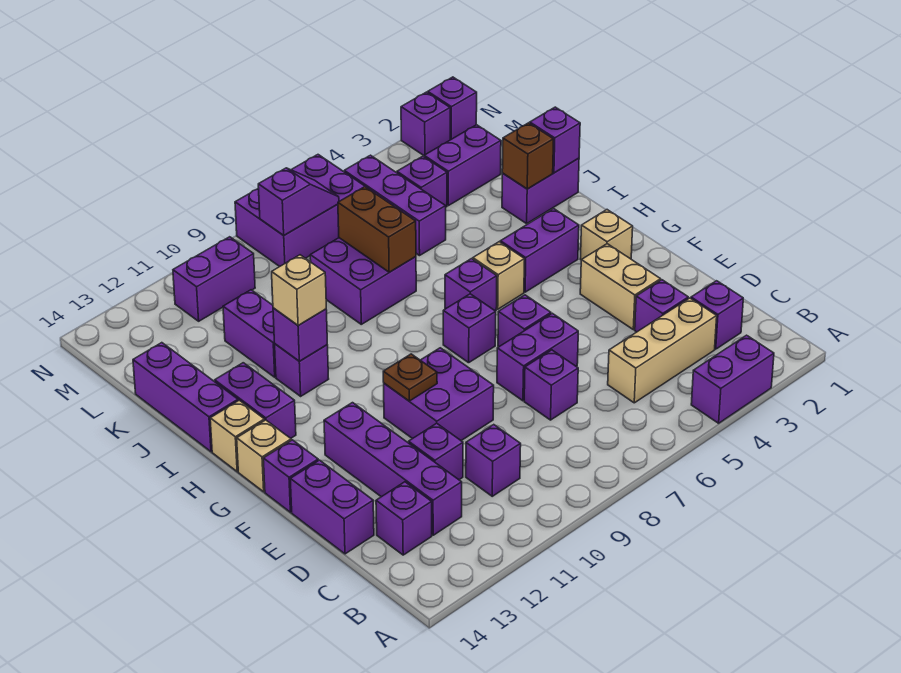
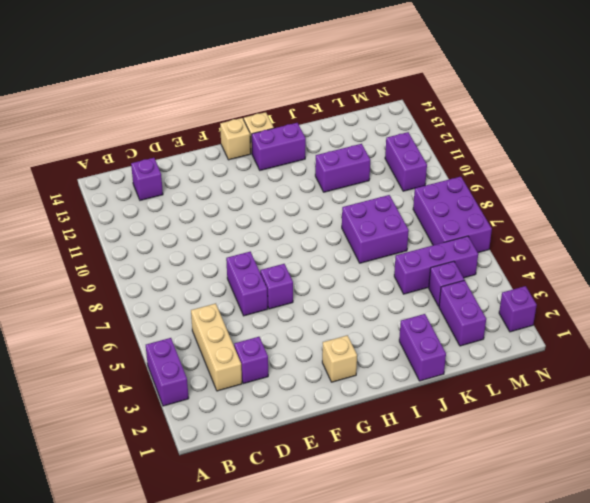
none -> purple brick C2 level 1
none -> purple brick C10 level 1
none -> purple brick C12:F12 level 1
none -> purple brick D7 level 1

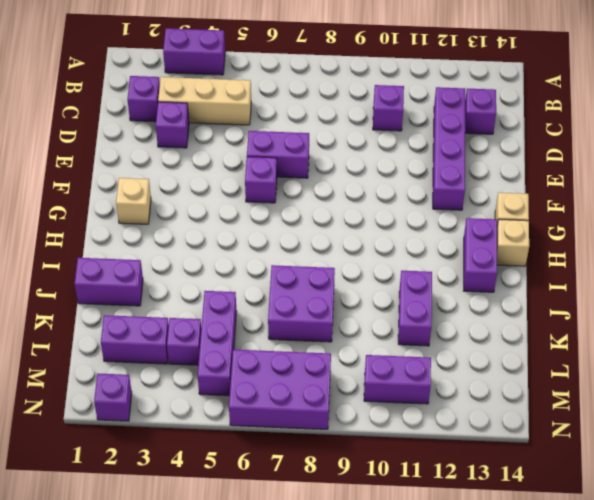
none -> purple brick D7 level 1
none -> purple brick D11 level 1
none -> purple brick D14:E14 level 1
none -> tan brick E3:F3 level 1

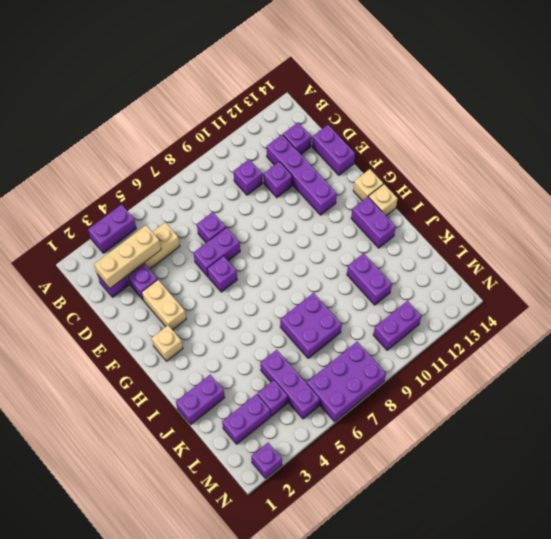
tan brick C2:C4 level 2 -> none
none -> purple brick E9:F10 level 1
none -> purple brick F14 level 1
none -> purple brick G7 level 1
none -> purple brick H3:H4 level 1

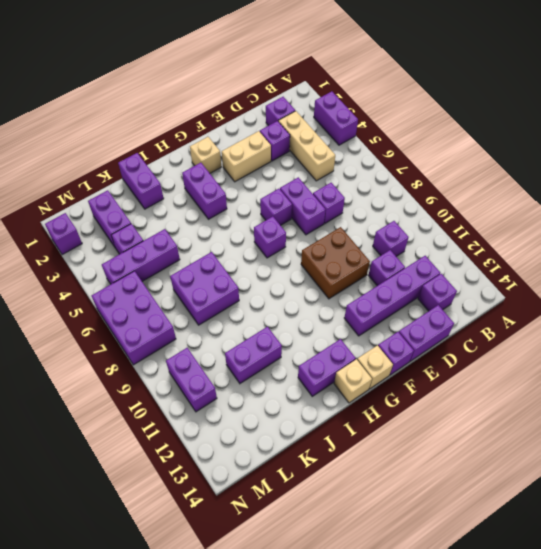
brown brick E9:F10 level 1 -> purple brick E9:F10 level 1
none -> tan brick H5 level 1
none -> purple brick H6 level 1
none -> purple brick I11 level 1
none -> purple brick I14:K14 level 1

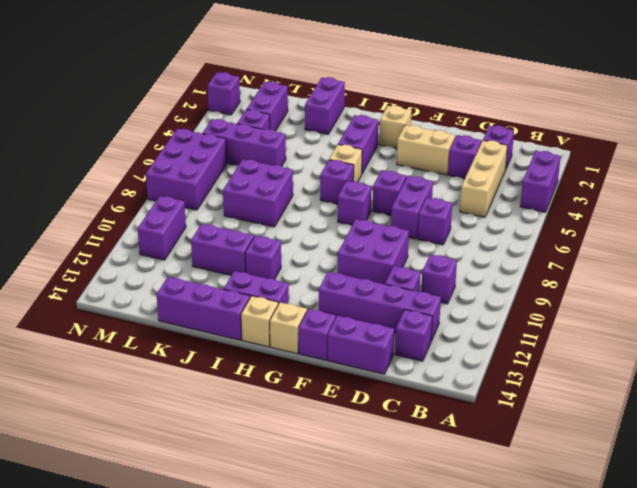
none -> purple brick N1 level 1
none -> brown plate F10 level 2
none -> purple brick I11 level 2
none -> purple brick J1 level 2

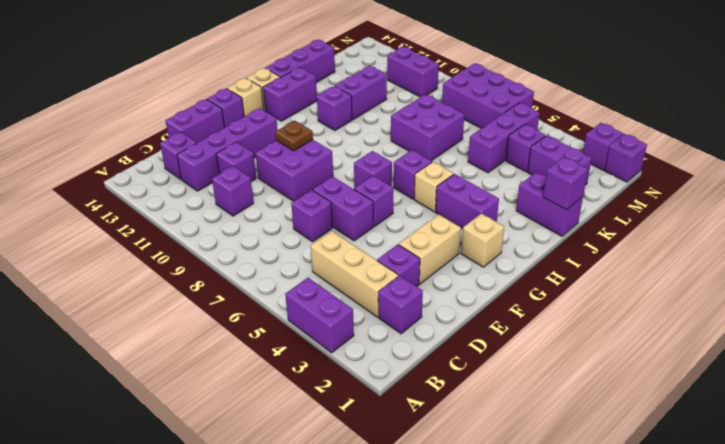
none -> purple brick I11 level 2
none -> brown brick J2 level 2
none -> brown brick J7:K7 level 2
none -> purple slope M7:M8 level 2 top 8

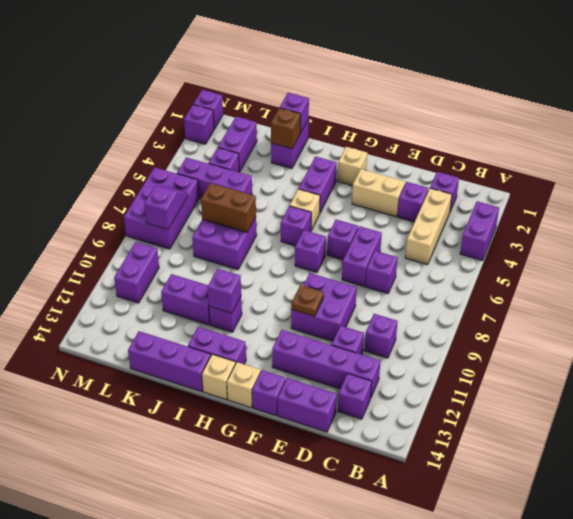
none -> tan brick I11 level 3

